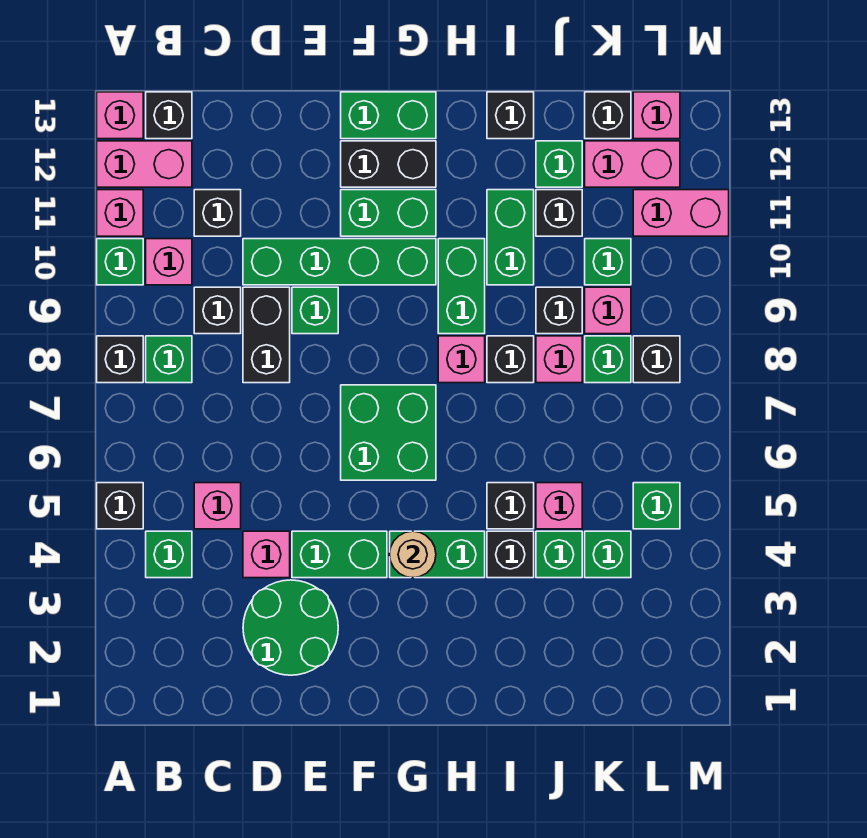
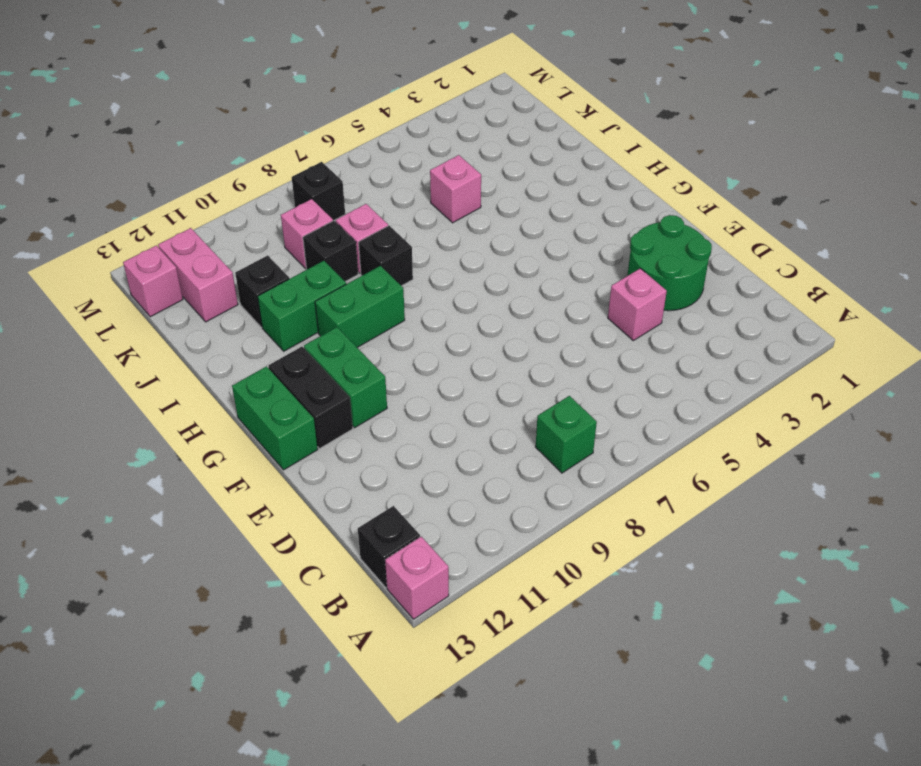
none -> black brick A5 level 1
none -> black brick A8 level 1
none -> green brick A10 level 1
none -> pink brick A11 level 1

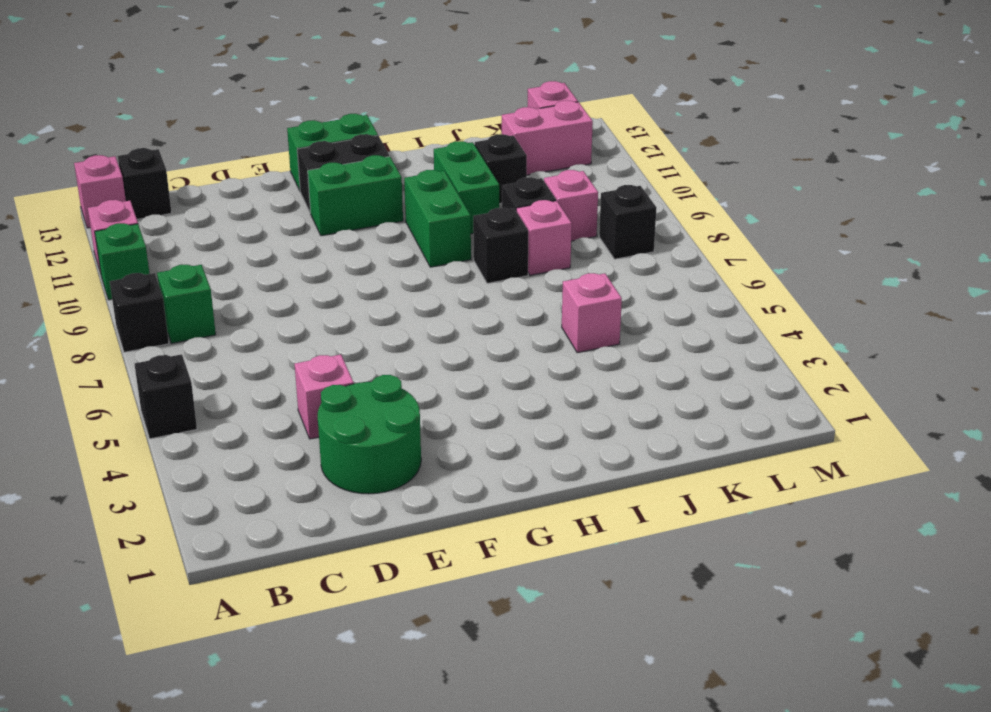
none -> pink brick A12:B12 level 1
none -> green brick B4 level 1
none -> pink brick B10 level 1
none -> pink brick C5 level 1

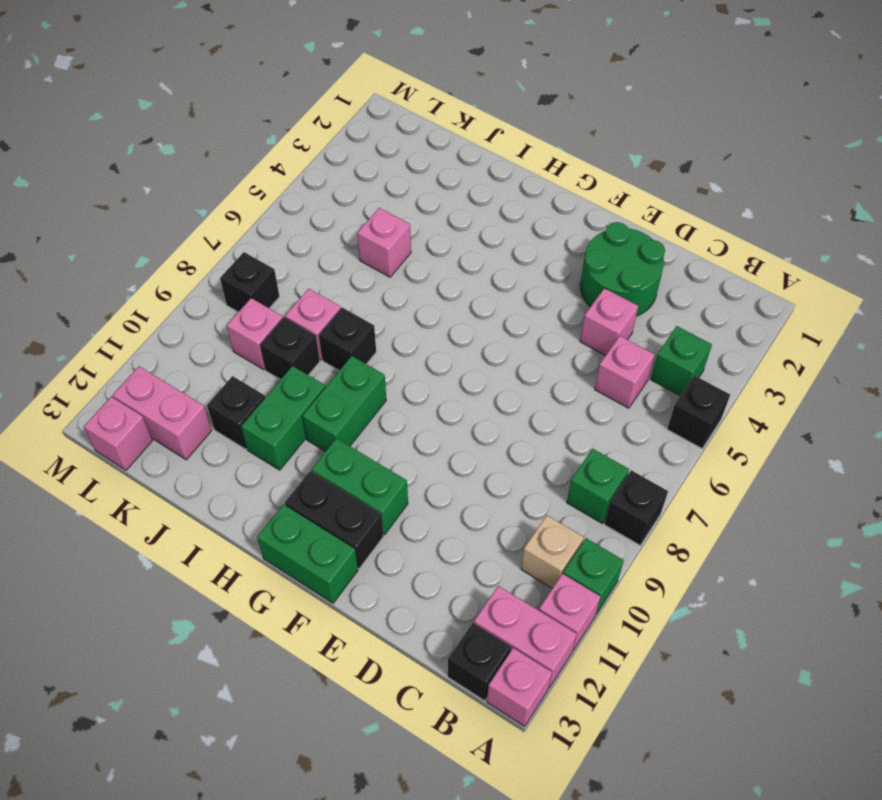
tan brick B10 level 1 -> pink brick B10 level 1
none -> black brick C9 level 1
none -> black brick C11 level 1
none -> black brick D8:D9 level 1
none -> green brick D10:G10 level 1

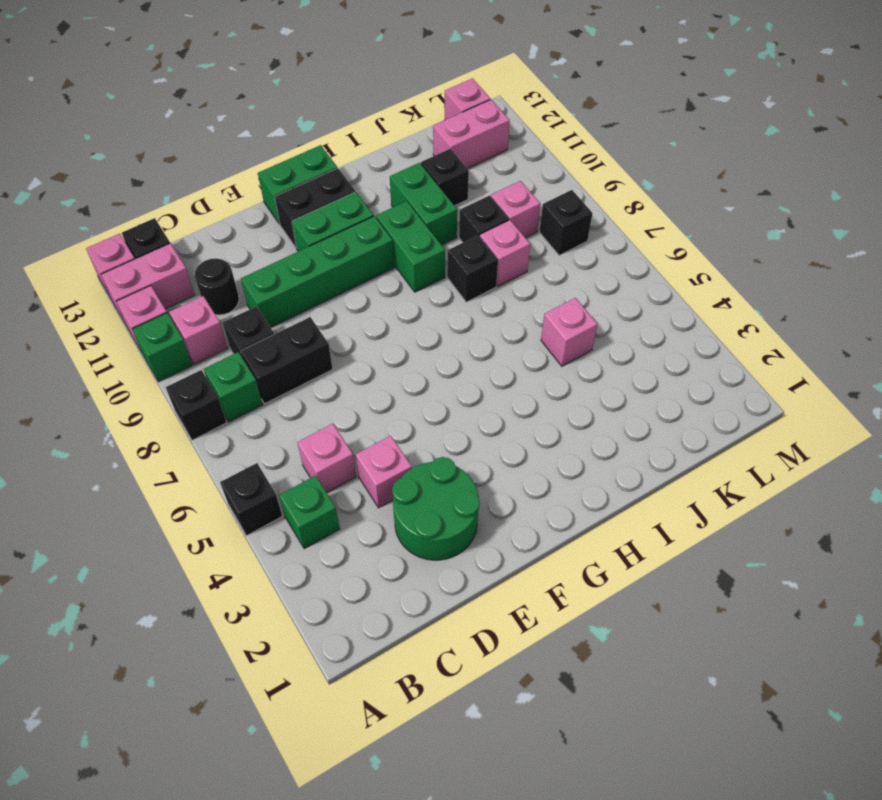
black brick C8:D8 level 1 -> black brick D8:D9 level 1
black round brick C11 level 1 -> black brick C11 level 1
none -> green brick E4:F4 level 1
none -> green brick E9 level 1
none -> green brick F6:G7 level 1
none -> green brick G4:H4 level 1

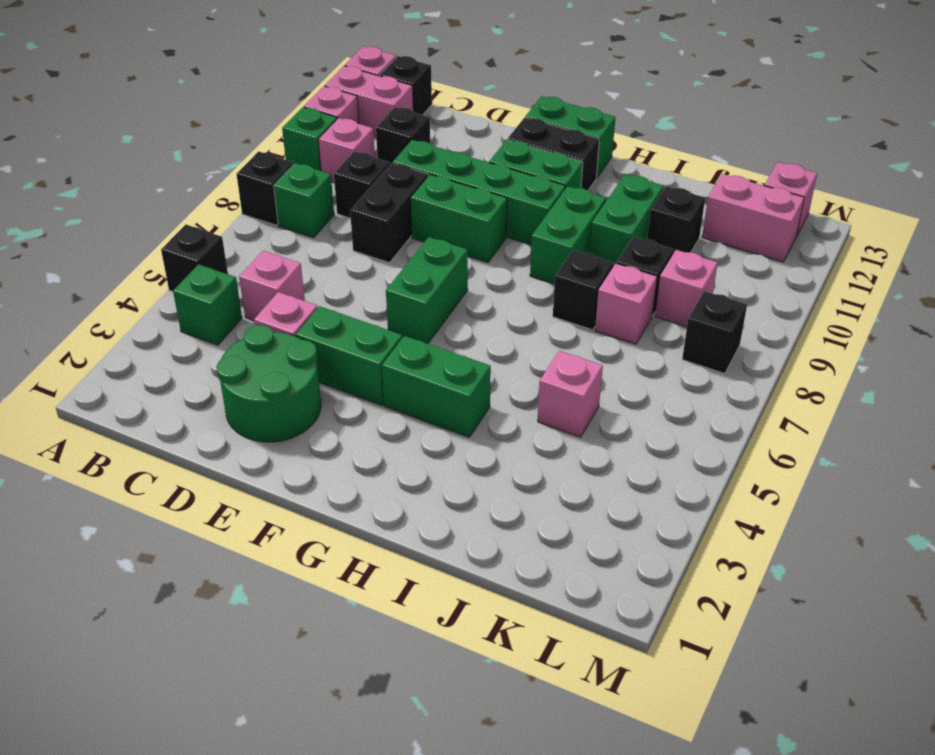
green brick E9:F9 level 1 -> green brick E9 level 1
green brick F6:F7 level 1 -> green brick F6:G7 level 1
none -> pink brick H8 level 1
none -> black brick I4 level 1
none -> black brick I5 level 1
none -> black brick I13 level 1

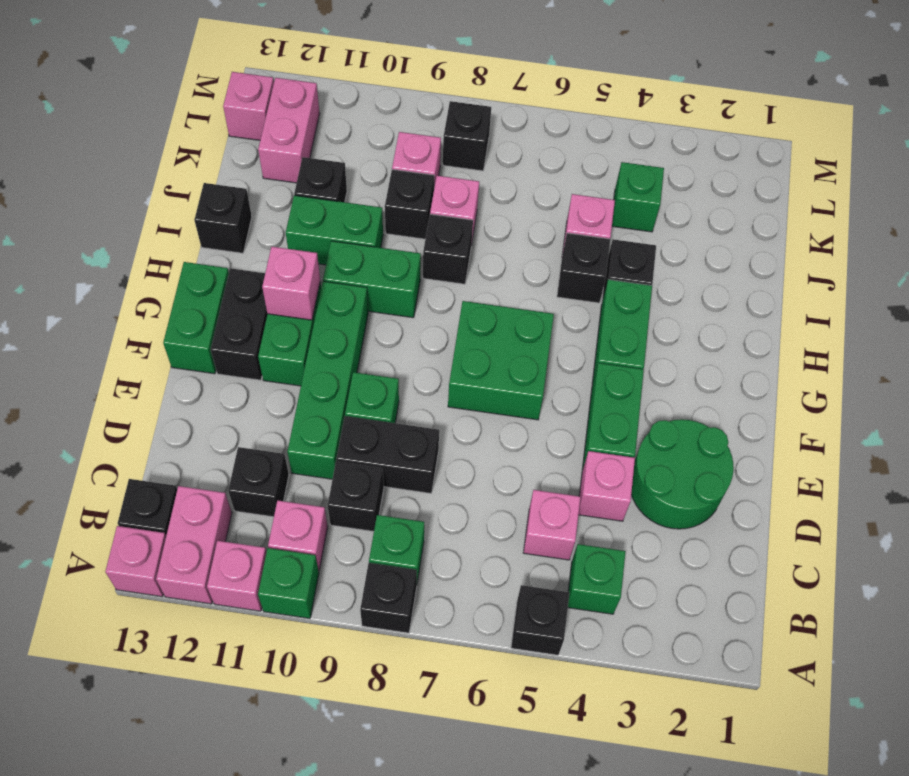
pink brick G11 level 2 -> pink brick H8 level 1
none -> green brick J4 level 1
none -> green brick J12 level 1
none -> green brick K8 level 1
none -> green brick K10 level 1

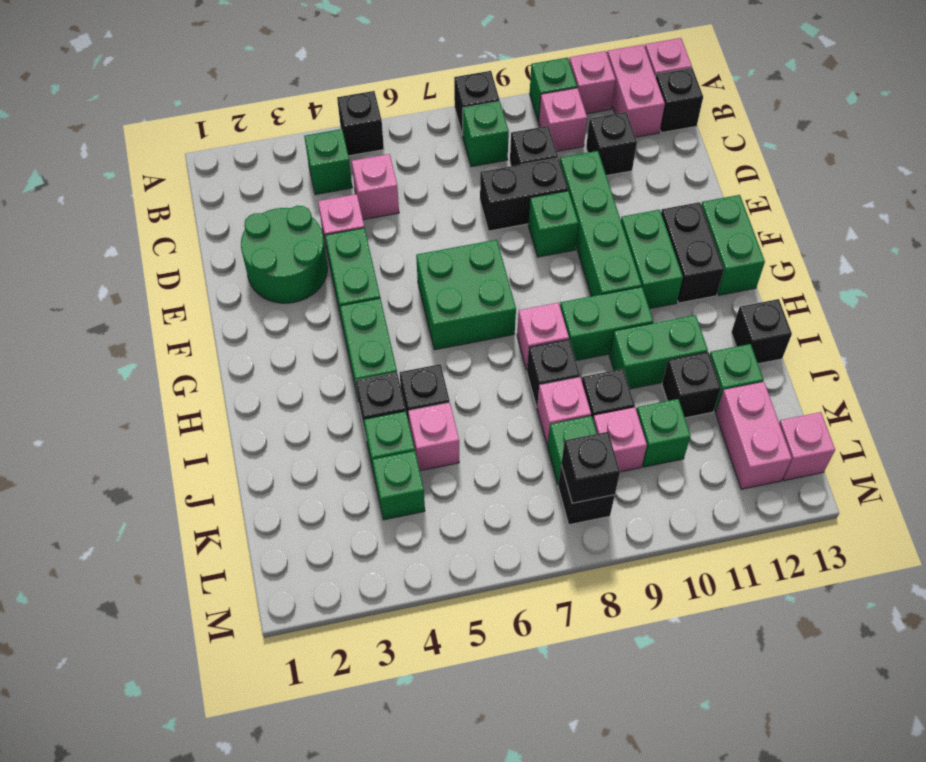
black brick L8 level 2 -> black brick K13 level 1
none -> green brick L5 level 1
none -> pink brick L11:M11 level 1
none -> tan round brick G4 level 2

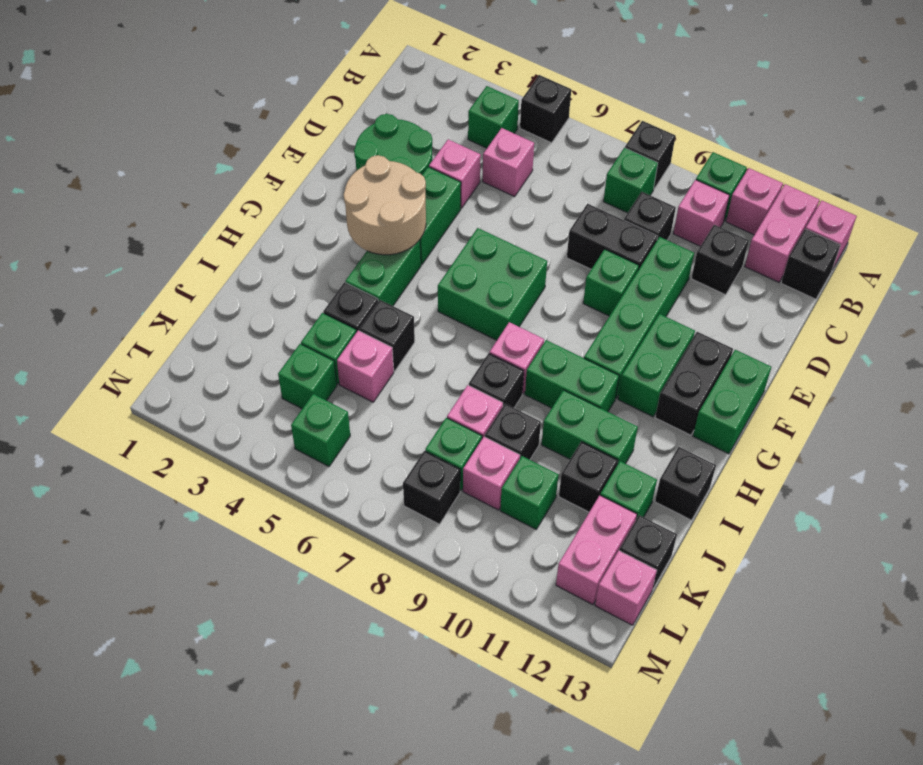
tan round brick F3:G4 level 2 -> tan round brick G4 level 2
none -> pink brick L11:M11 level 1

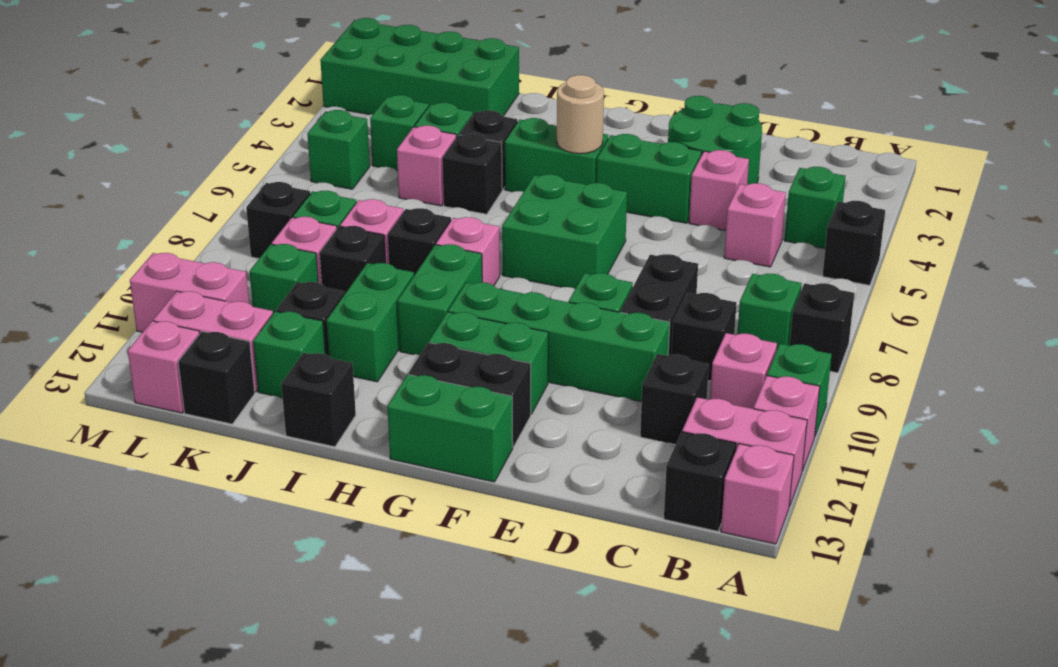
green brick J1:M2 level 1 -> none

